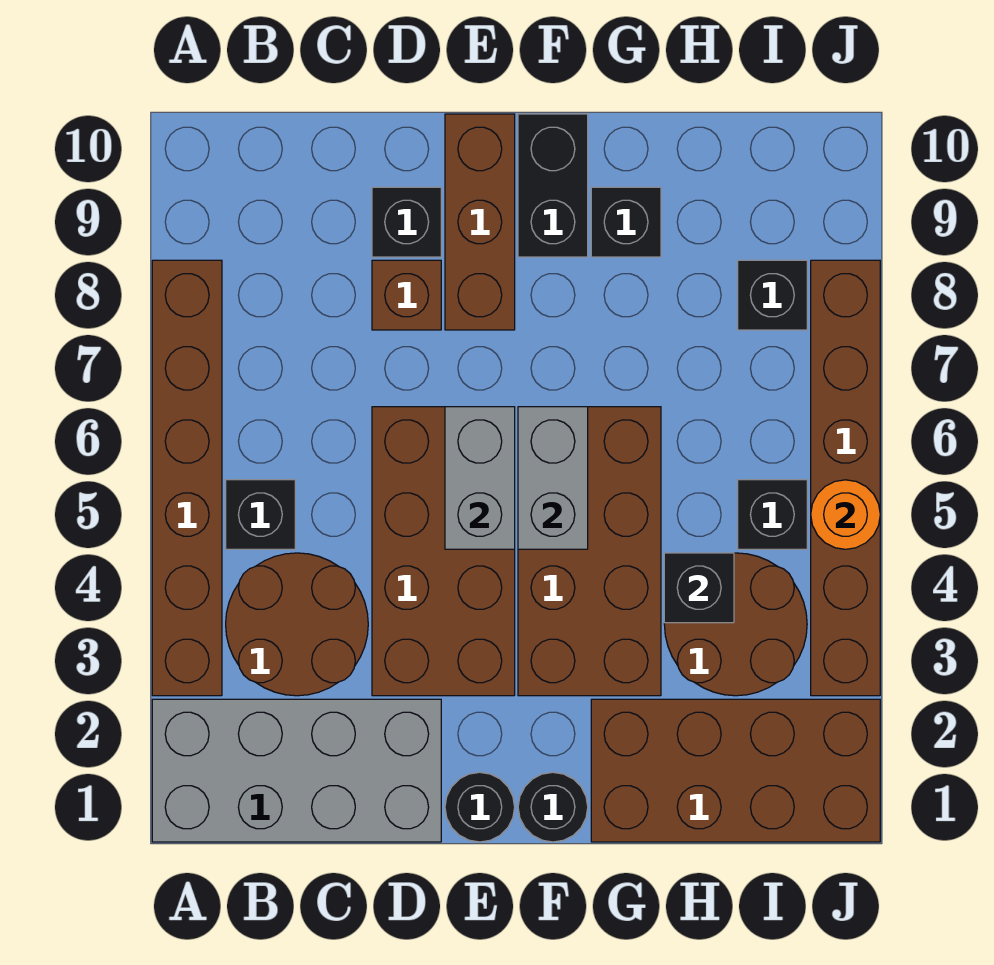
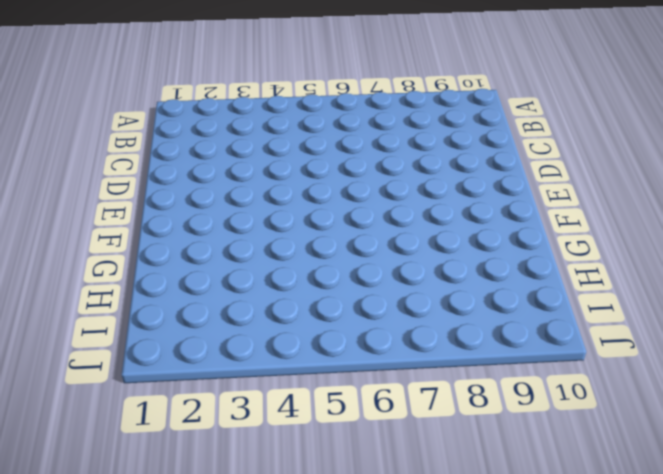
none -> grey brick A1:D2 level 1
none -> brown brick A3:A8 level 1
none -> brown round brick B3:C4 level 1

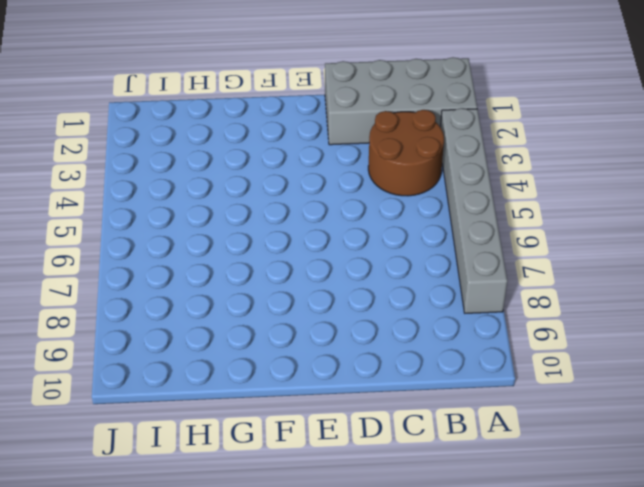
grey brick A3:A8 level 1 -> brown brick A3:A8 level 1
none -> black brick B5 level 1
none -> brown brick D3:E6 level 1
none -> brown brick D8 level 1

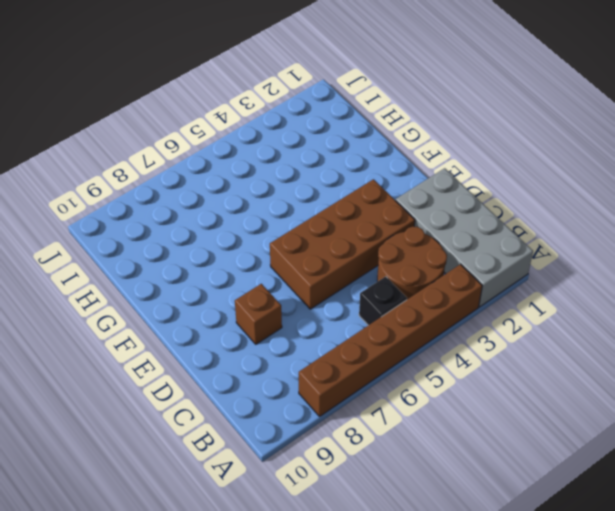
none -> black brick D9 level 1
none -> black round brick E1 level 1
none -> brown brick E8:E10 level 1

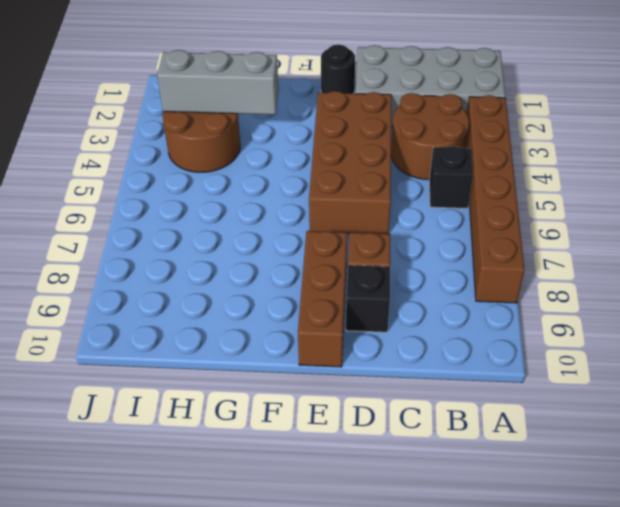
grey brick G3:I3 level 2 -> none
none -> black round brick F1 level 1
none -> brown brick F3:G6 level 1
none -> black brick F9:F10 level 1

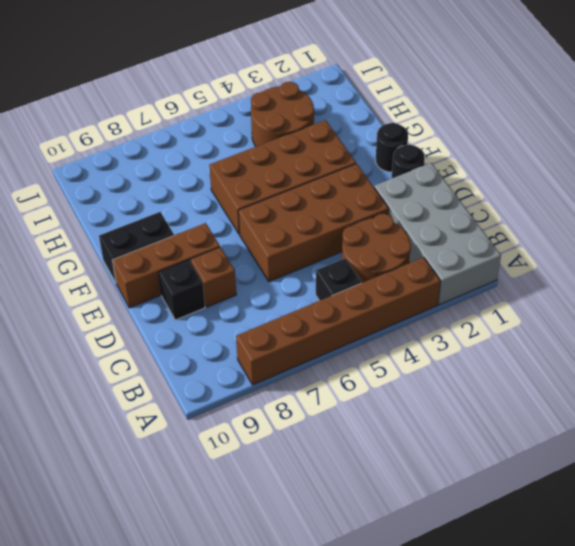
none -> brown brick G1:J2 level 1
none -> black brick G9 level 1
none -> black brick I5 level 1

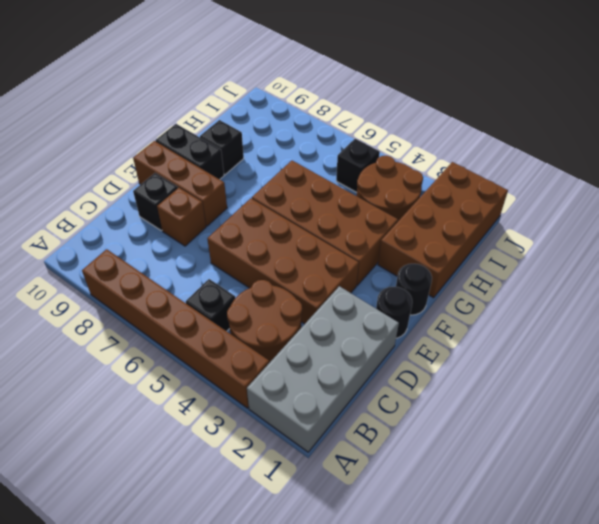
none -> black brick I8 level 1
none -> brown brick J3:J8 level 1
none -> grey brick E5:E6 level 2

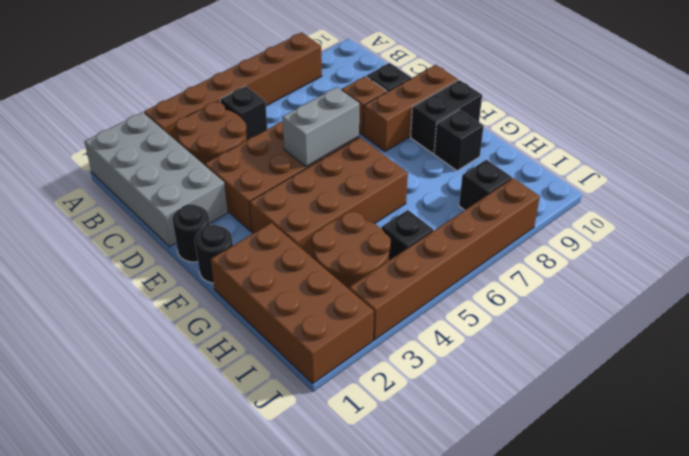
none -> grey brick F5:F6 level 2
none -> black brick H4 level 2
none -> orange round brick J5 level 2

